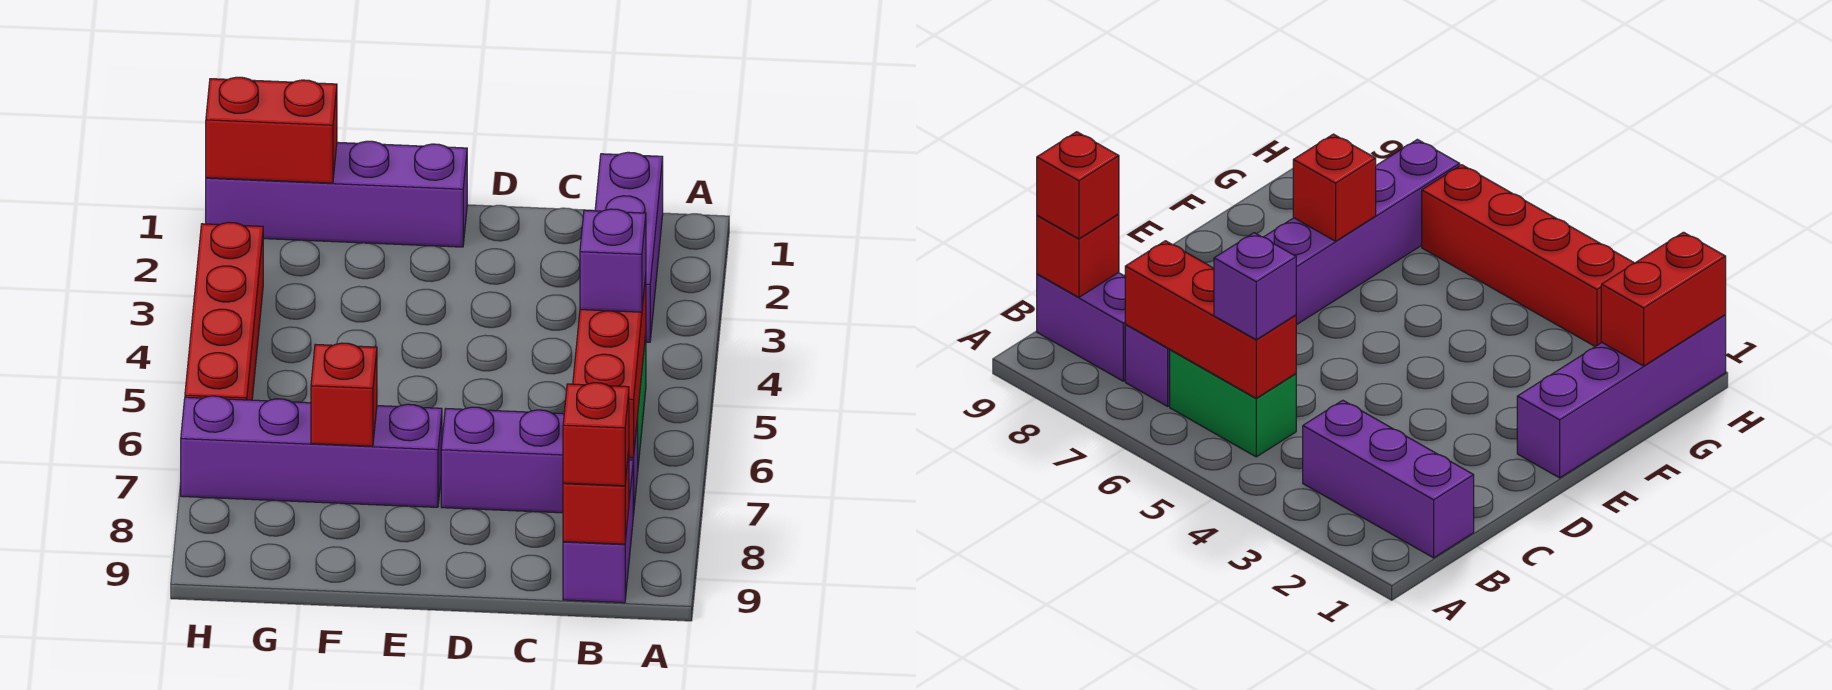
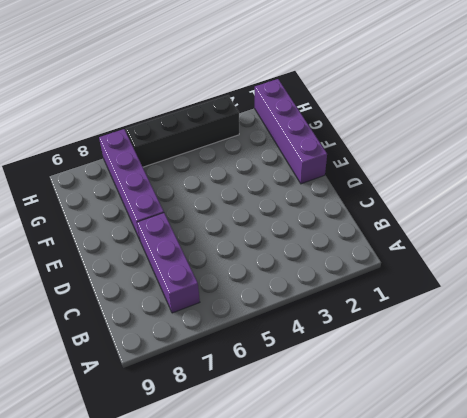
black brick H3:H6 level 1 -> red brick H3:H6 level 1
none -> purple brick B1:B3 level 1
none -> green brick B5:B6 level 1
none -> purple brick B8:B9 level 1

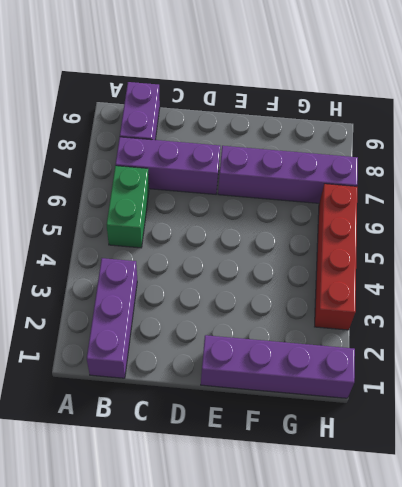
none -> red brick B5:B7 level 2
none -> red brick B9 level 2
none -> red brick F7 level 2

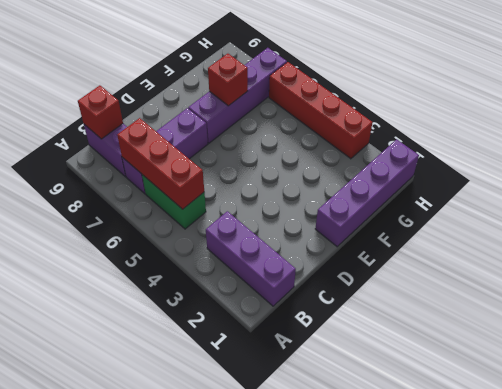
none -> red brick G1:H1 level 2
none -> purple brick B5 level 3
none -> red brick B9 level 3

